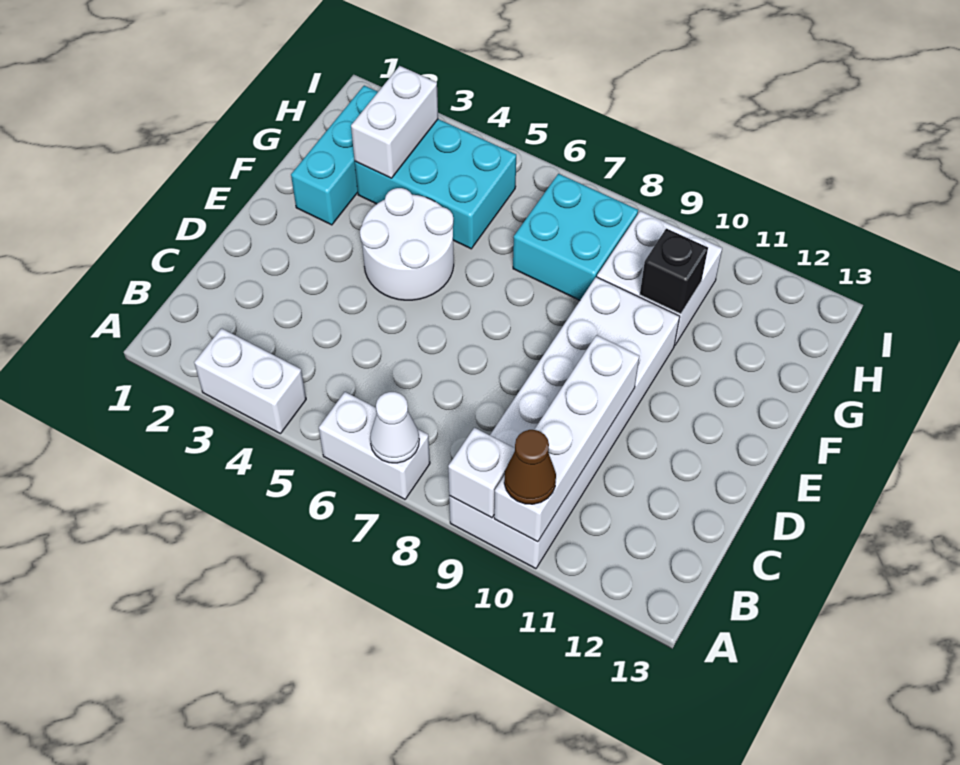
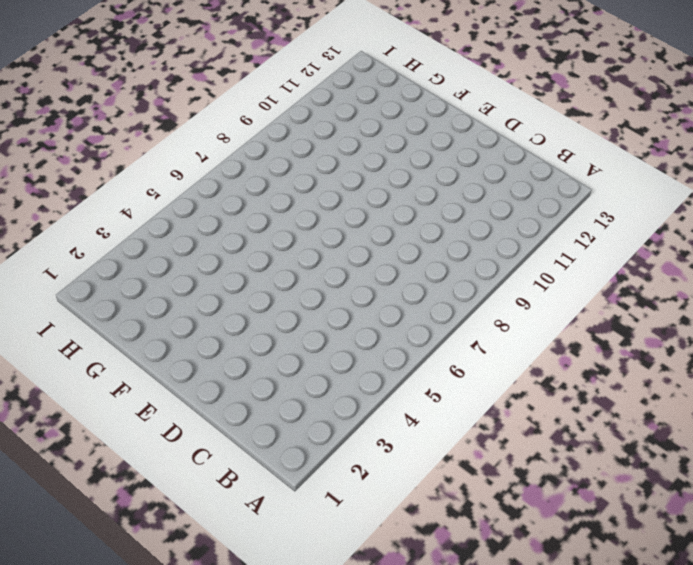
none -> white brick A3:A4 level 1
none -> white brick A6:A7 level 1
none -> white brick A9:F10 level 1

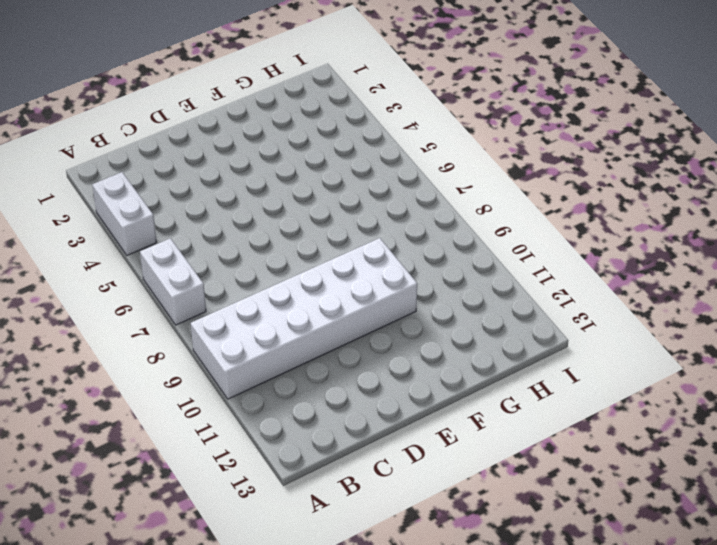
none -> white round brick E4:F5 level 1
none -> cyan brick F2:H2 level 1
none -> cyan brick G3:H5 level 1

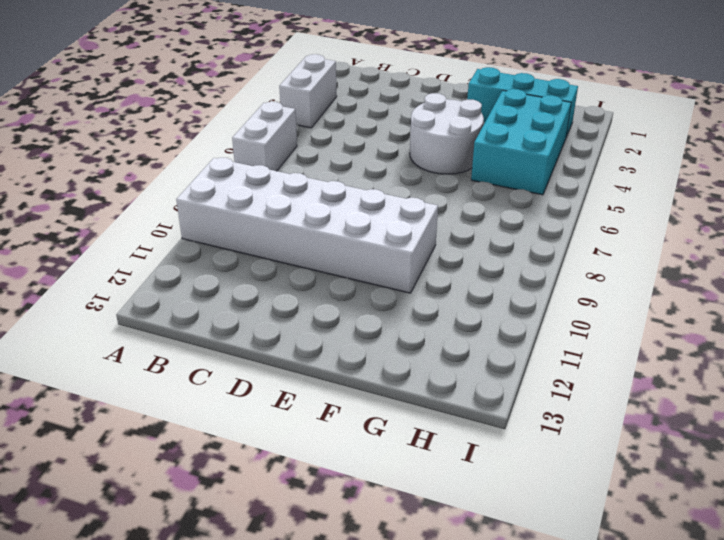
none -> cyan brick G7:H8 level 1
none -> white brick G9:H10 level 1
none -> white cone A7 level 2

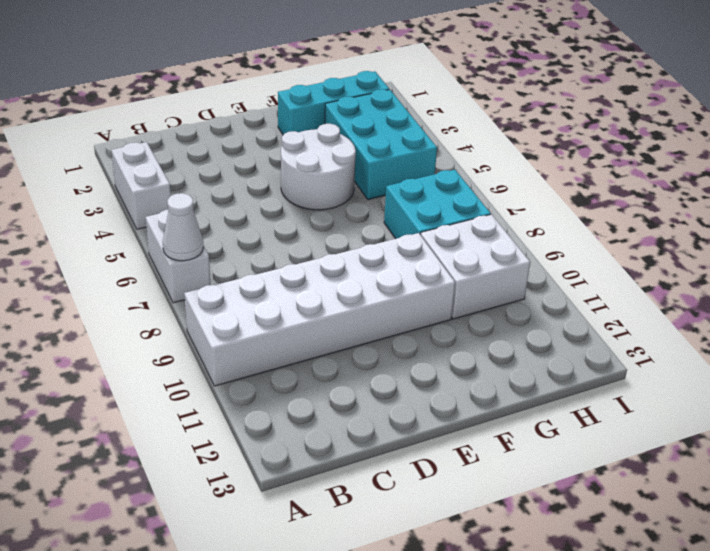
none -> white brick A9 level 2
none -> white brick A10:D10 level 2
none -> white brick G3:H3 level 2

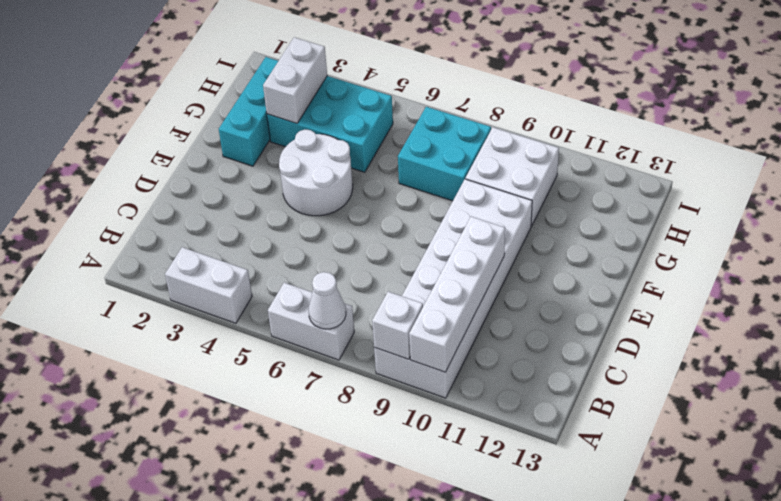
none -> black brick G10 level 2
none -> brown cone A10 level 3

